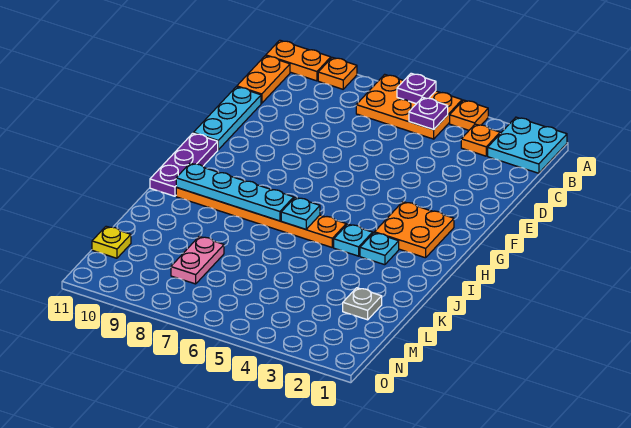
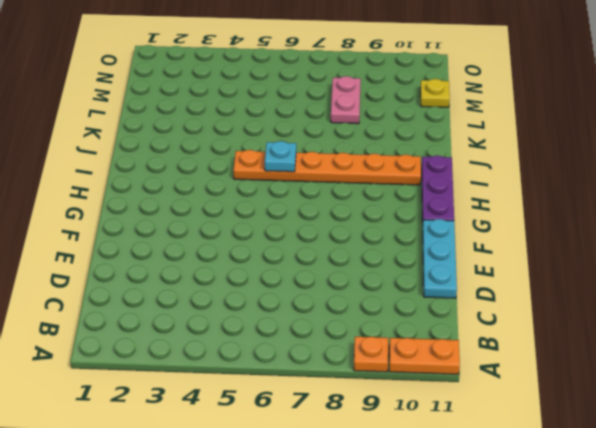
none -> cyan plate A1:B2 level 1
none -> orange plate A4 level 1
none -> orange plate A5:B7 level 1

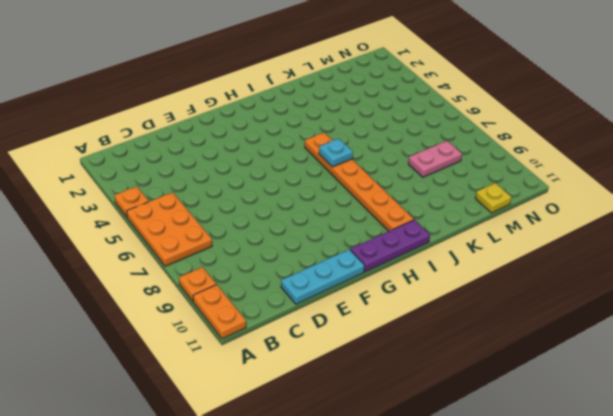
none -> cyan plate A1:B2 level 1
none -> orange plate B3 level 1
none -> orange plate B11:C11 level 1

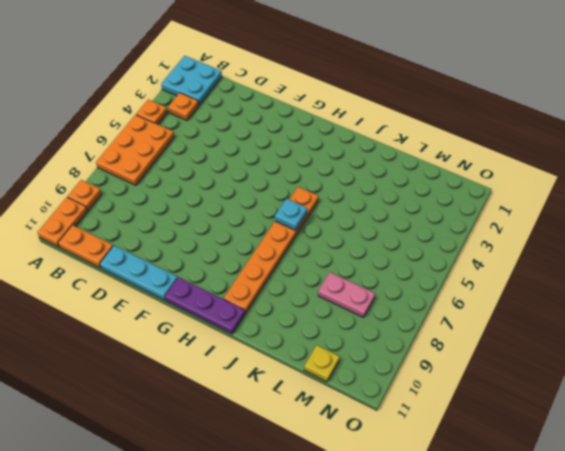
none -> orange plate G2:H3 level 1
none -> cyan plate I3 level 1
none -> cyan plate I4 level 1

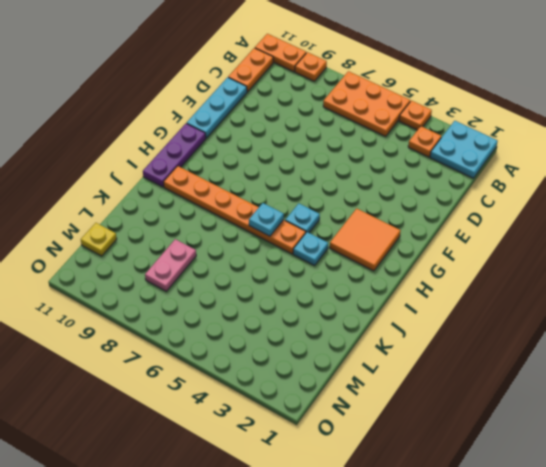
orange tile G2:H3 level 1 -> orange plate G2:H3 level 1
cyan plate H5 level 1 -> cyan plate I3 level 1
none -> grey plate L2 level 1
none -> purple plate A6 level 2
none -> purple plate B5 level 2

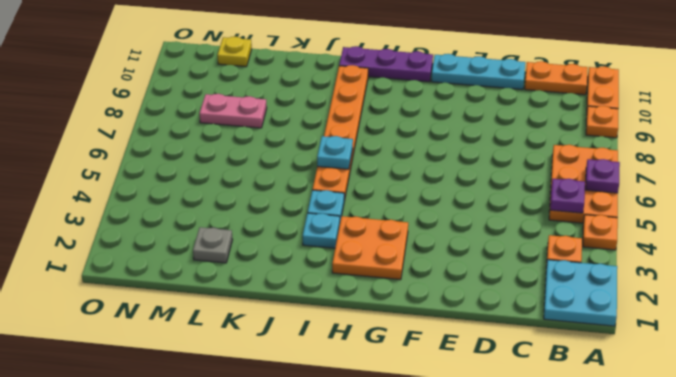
none -> cyan plate I7:I10 level 2

